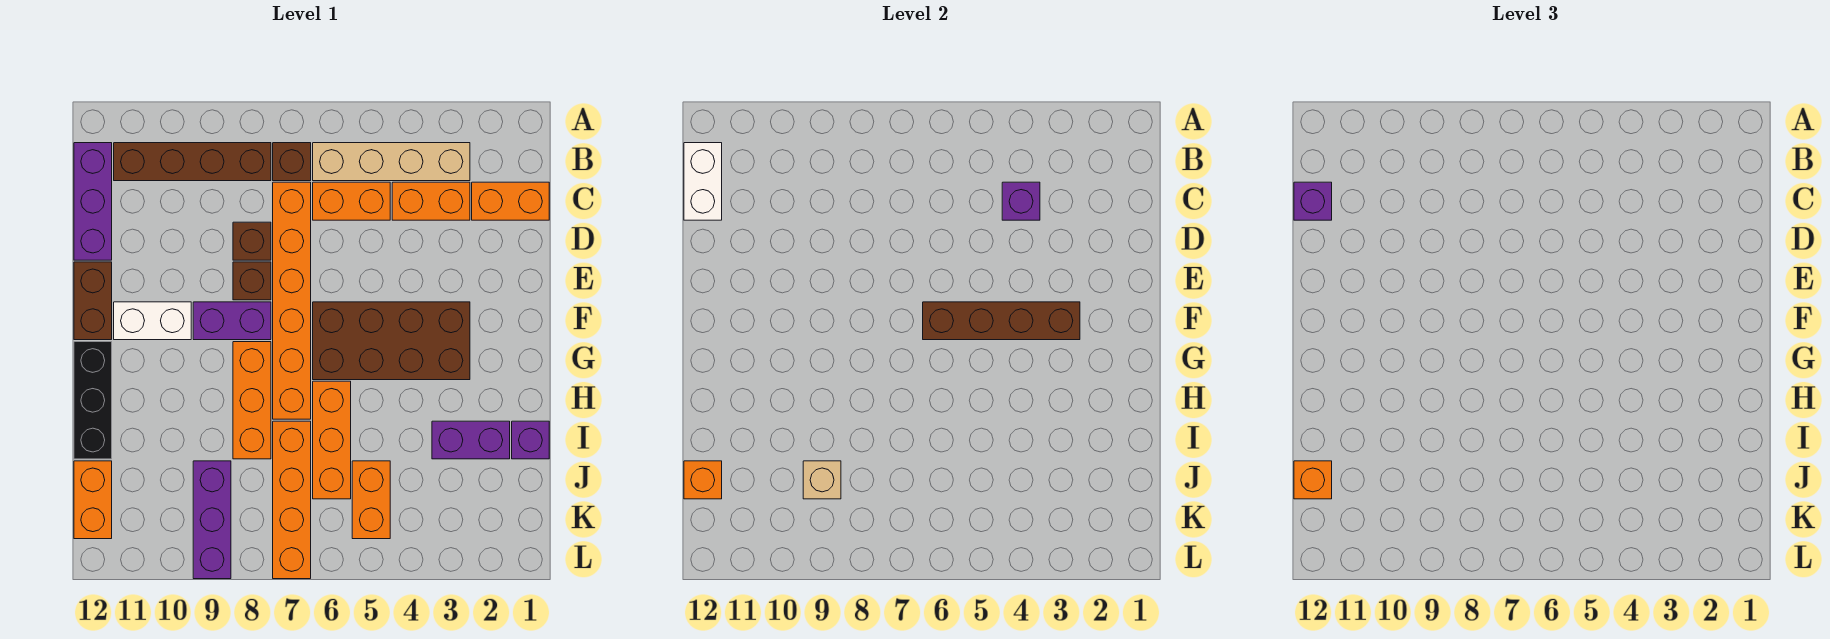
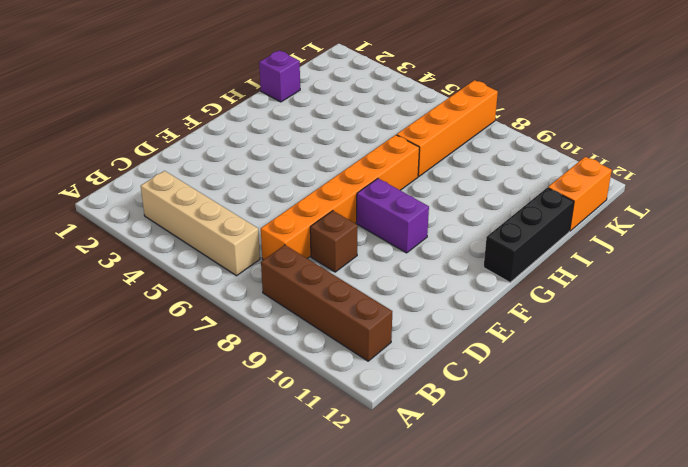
none -> brown brick B7 level 1
none -> purple brick B12:D12 level 1
none -> orange brick C1:C2 level 1
none -> orange brick C3:C4 level 1

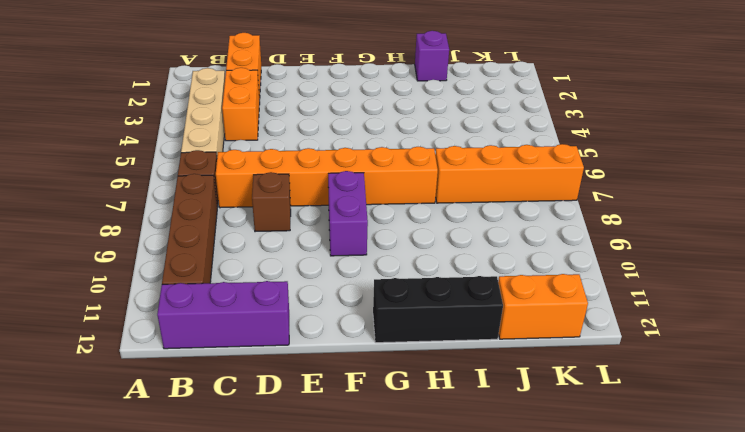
none -> orange brick C5:C6 level 1
none -> brown brick E8 level 1
none -> brown brick E12:F12 level 1
none -> brown brick F3:G6 level 1

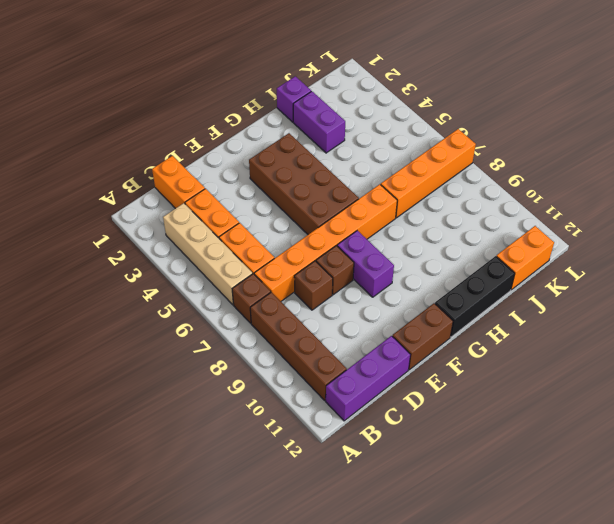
none -> white brick F10:F11 level 1
none -> orange brick G8:I8 level 1
none -> orange brick H6:J6 level 1
none -> orange brick J5:K5 level 1

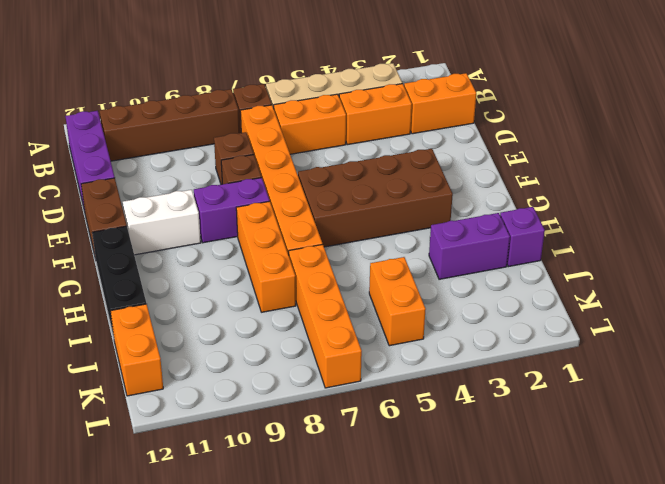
none -> orange brick H6:J6 level 1
none -> purple brick J9:L9 level 1
none -> white brick B12:C12 level 2
none -> purple brick C4 level 2

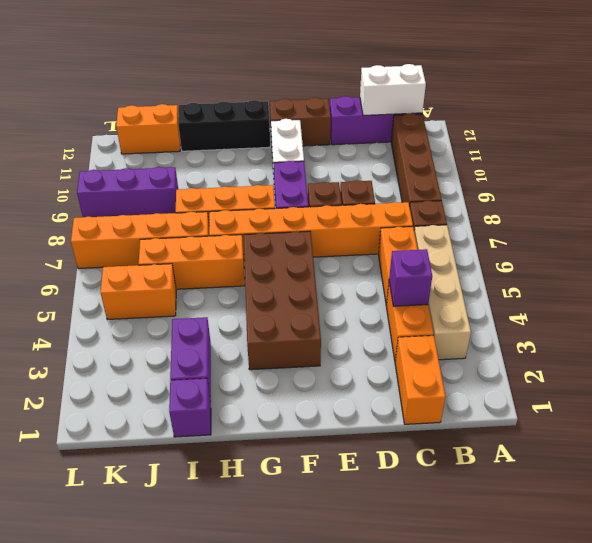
none -> brown brick F3:F6 level 2
none -> tan brick J9 level 2
none -> orange brick J12 level 2
none -> purple brick C12 level 3

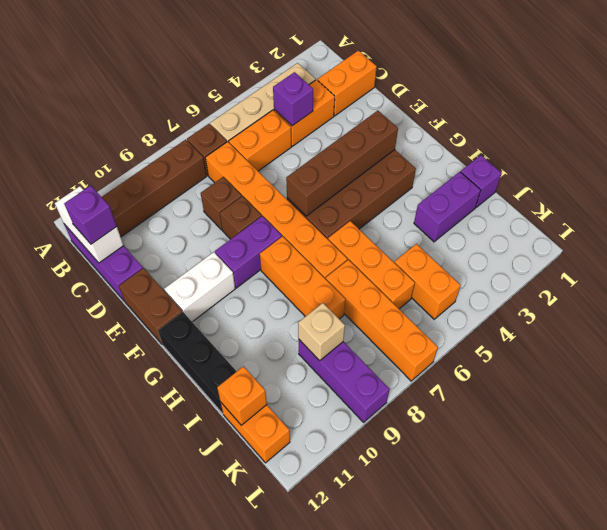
none -> orange brick J12 level 3

